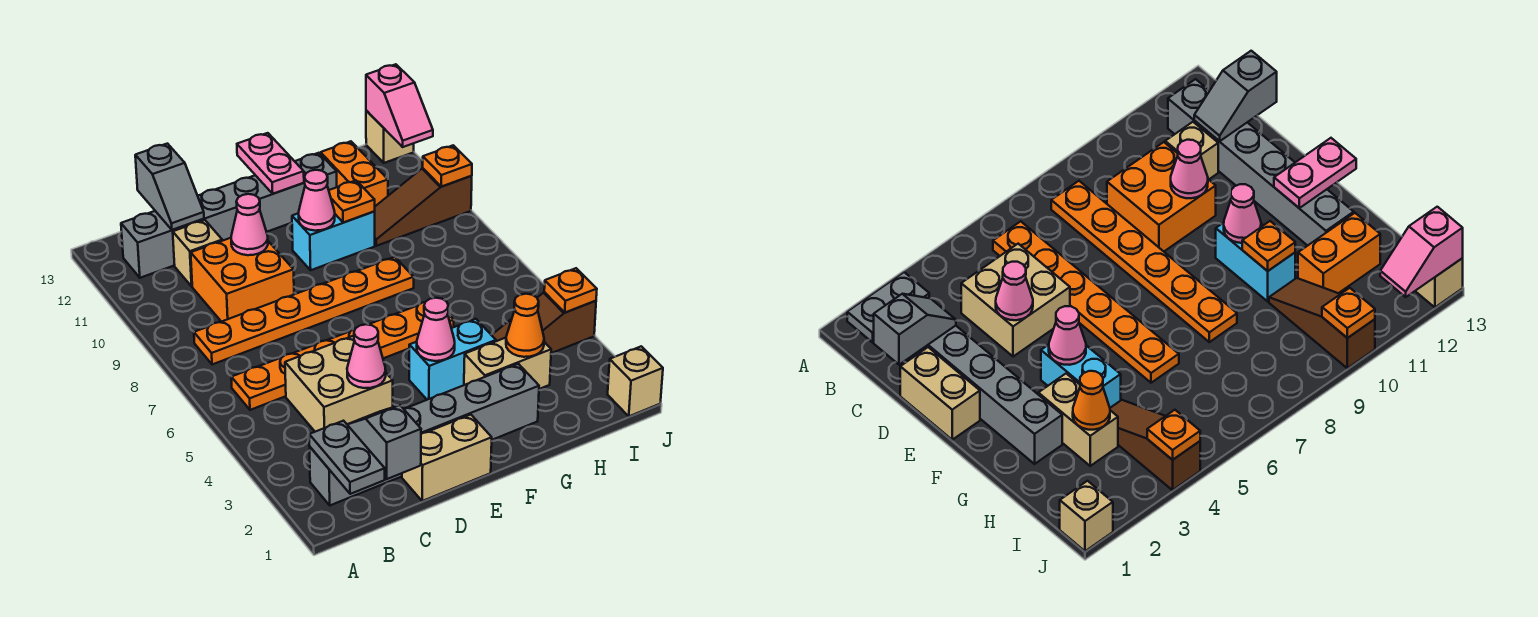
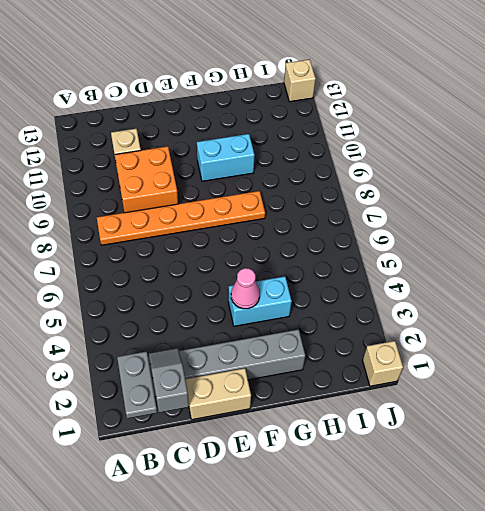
none -> orange plate B6:G6 level 1
none -> grey brick B12:G12 level 1
none -> tan brick C4:D5 level 1

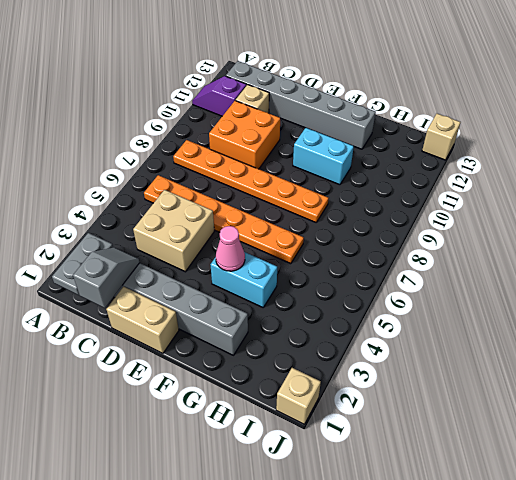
purple slope A11:B11 level 1 top B -> none
none -> tan brick G3:H3 level 1
none -> brown slope H4:J4 level 1 top J
none -> brown slope H10:J10 level 1 top J

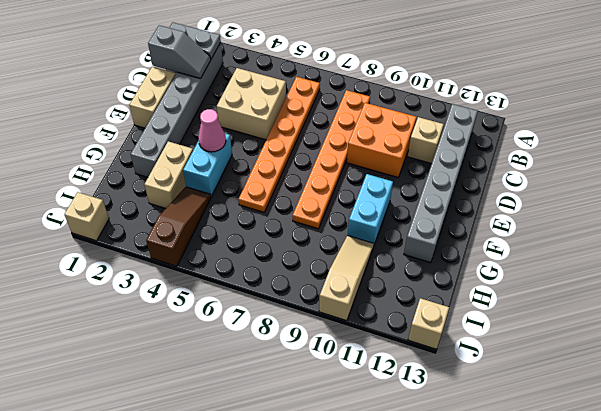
tan slope H10:J10 level 1 top J -> brown slope H10:J10 level 1 top J
none -> orange brick H11:H12 level 1
none -> grey slope C12:C13 level 2 top 13
none -> pink cone D4 level 2

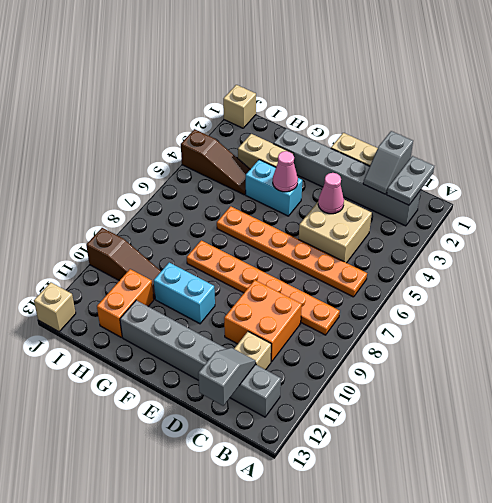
none -> pink cone D10 level 2
none -> pink cone F10 level 2
none -> pink plate F12:F13 level 2

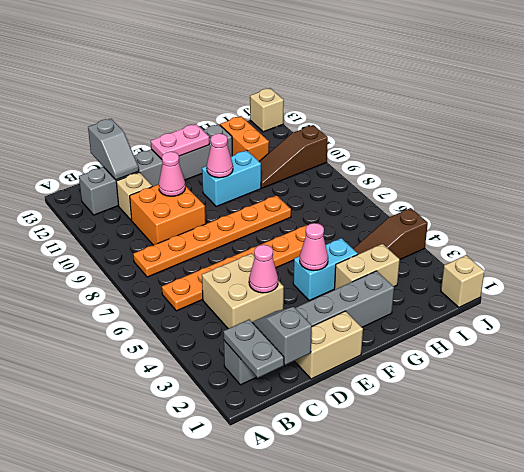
pink plate E12:F12 level 2 -> pink plate F12:F13 level 2
none -> orange plate G10 level 2
none -> orange cone H3 level 2
none -> orange plate J4 level 2

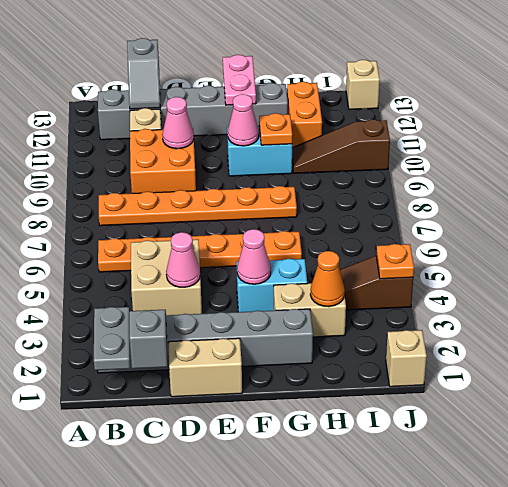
none -> orange plate J10 level 2
none -> pink slope J12:J13 level 2 top 13

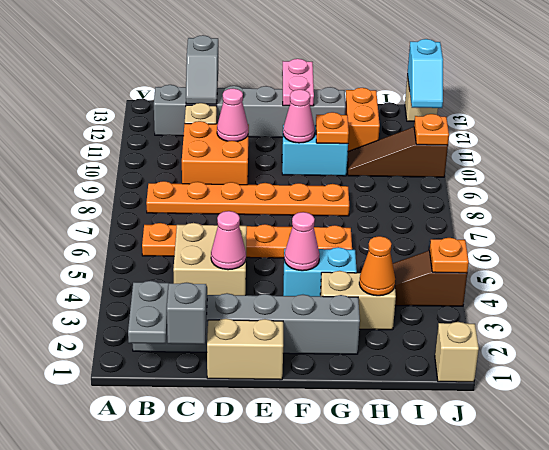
cyan slope J12:J13 level 2 top 13 -> pink slope J12:J13 level 2 top 13

